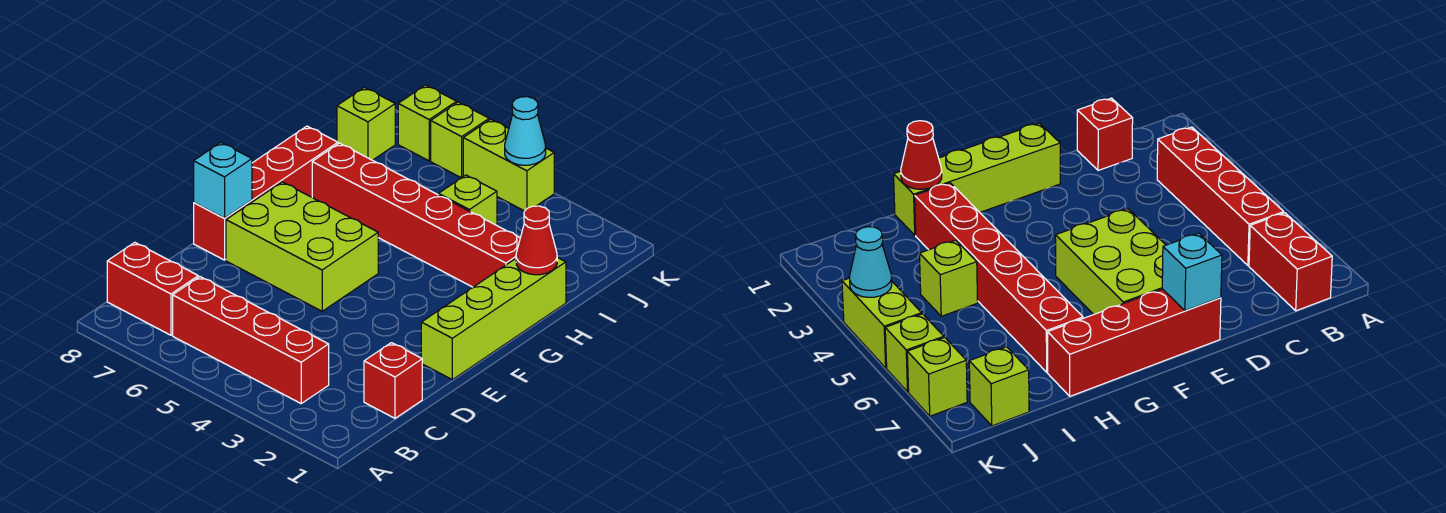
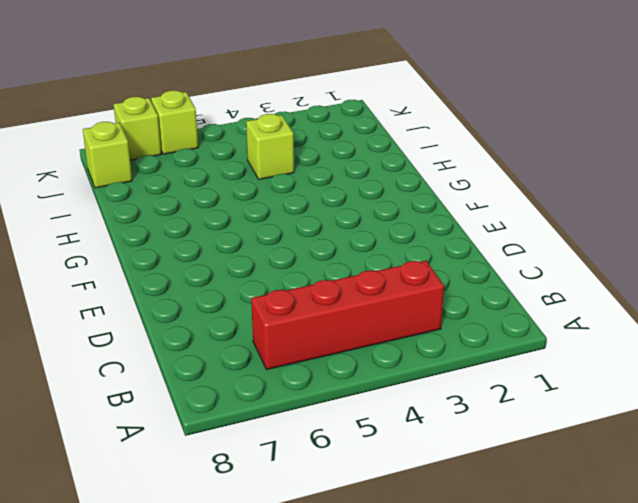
none -> red brick B7:B8 level 1
none -> red brick C1 level 1
none -> lime brick E1:H1 level 1

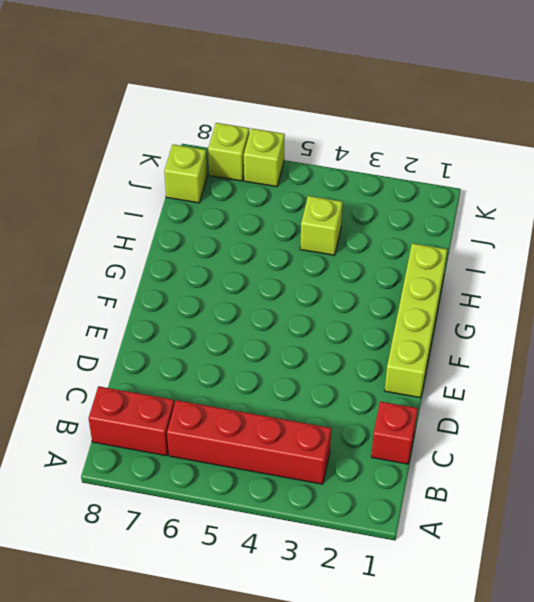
none -> lime brick E5:F7 level 1
none -> red brick E8:H8 level 1
none -> red brick H2:H7 level 1

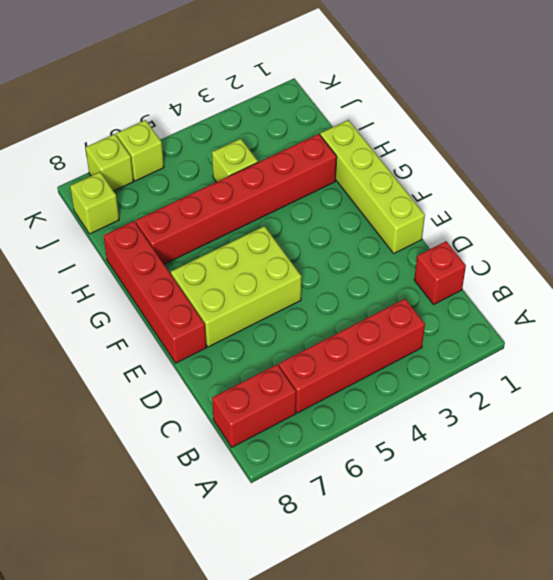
none -> lime brick K4:K5 level 1
none -> cyan brick E8 level 2
none -> red cone H1 level 2

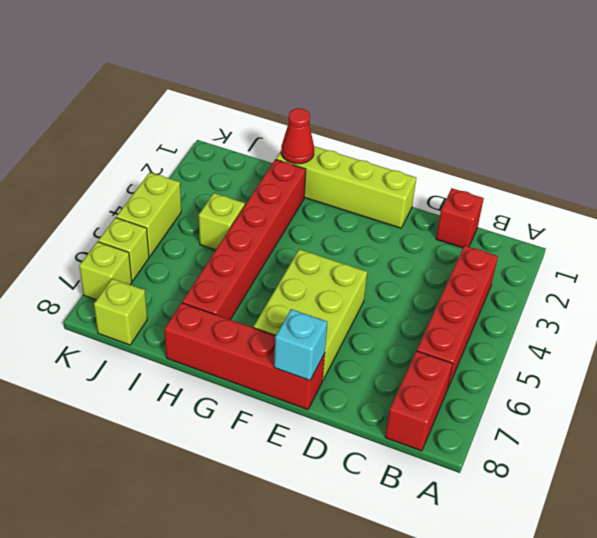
none -> cyan cone K4 level 2

